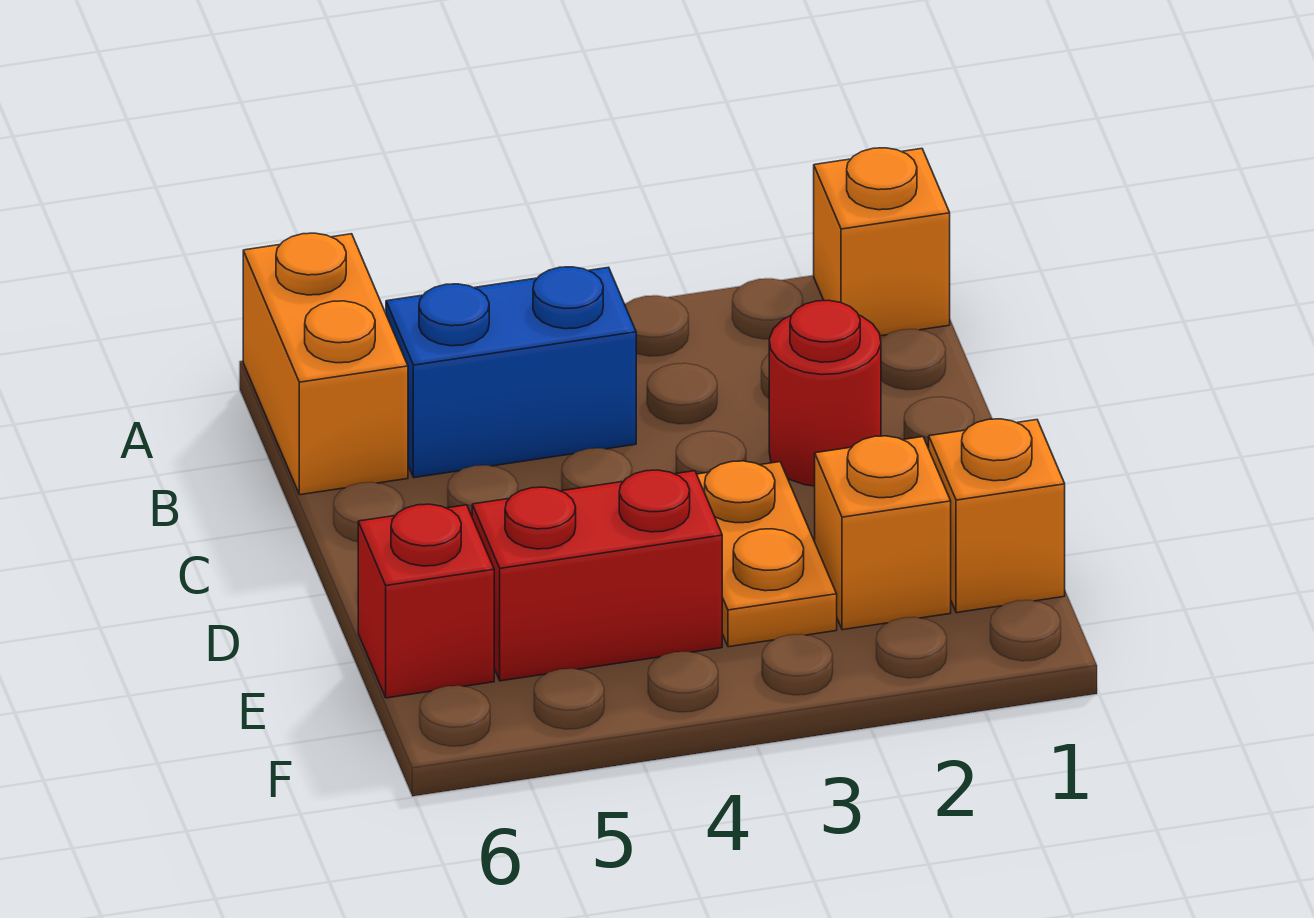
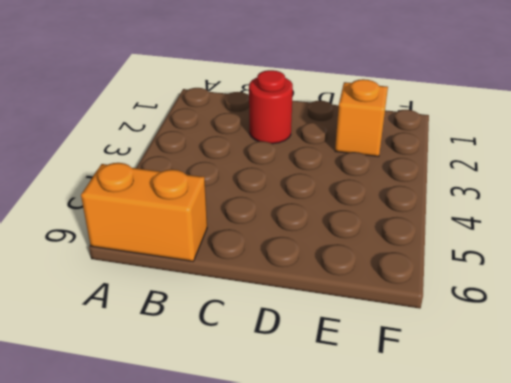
none -> orange brick A1 level 1
none -> blue brick B4:B5 level 1

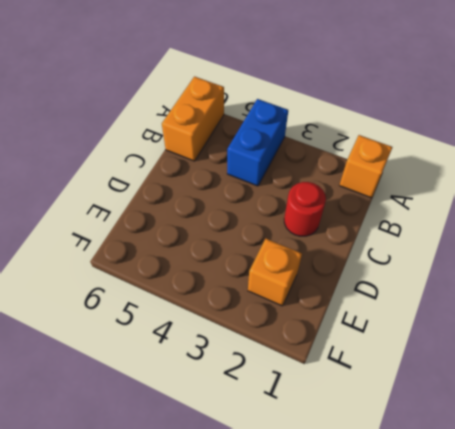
blue brick A4:B4 level 1 -> blue brick B4:B5 level 1
none -> orange plate D3:E3 level 1
none -> orange brick E1 level 1

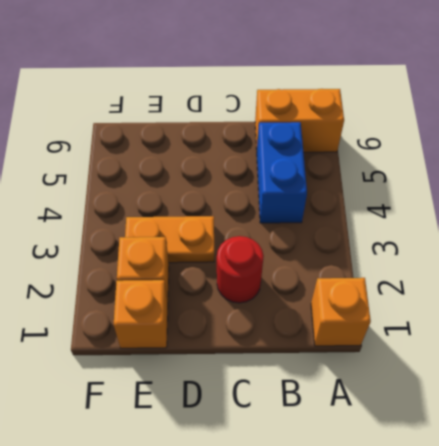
none -> red brick E4:E5 level 1
none -> red brick E6 level 1

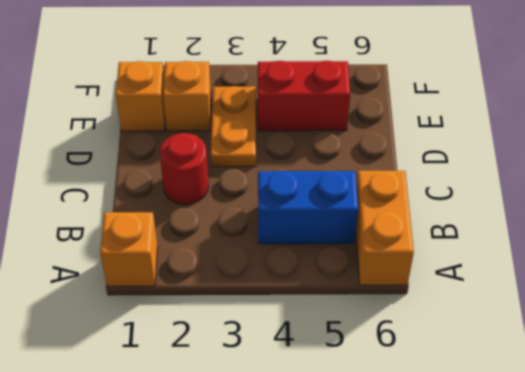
none -> red brick E6 level 1

